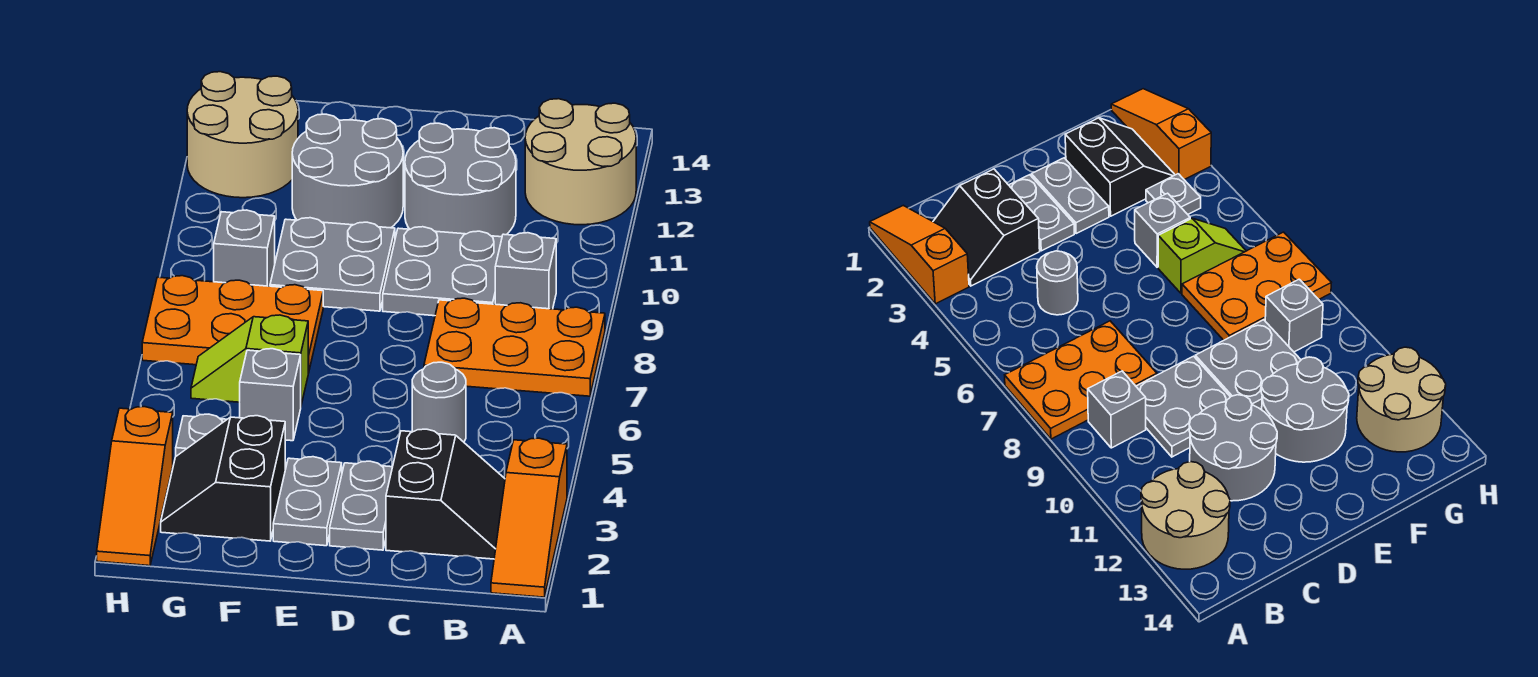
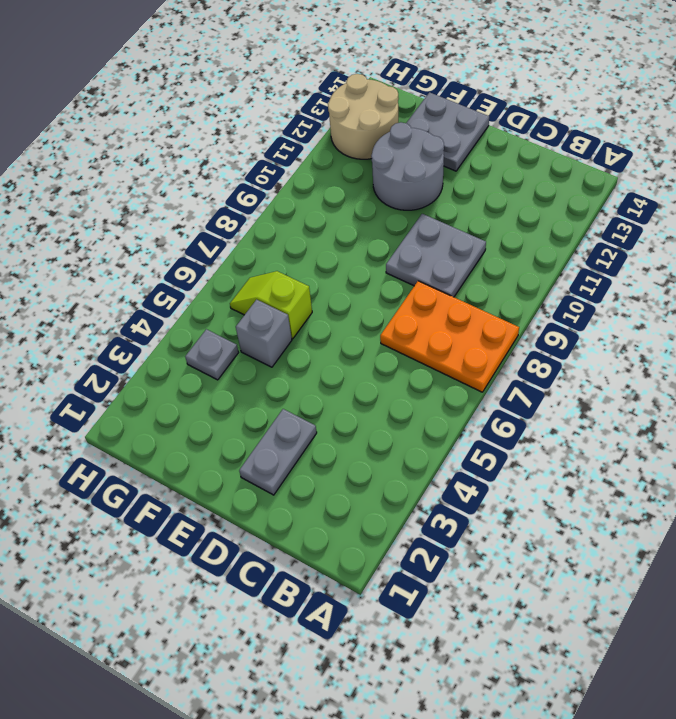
grey plate E13:F14 level 1 -> grey plate E9:F10 level 1
none -> orange slope A1:A3 level 1 top 3
none -> tan round brick A12:B13 level 1
none -> black slope B2:C3 level 1 top C

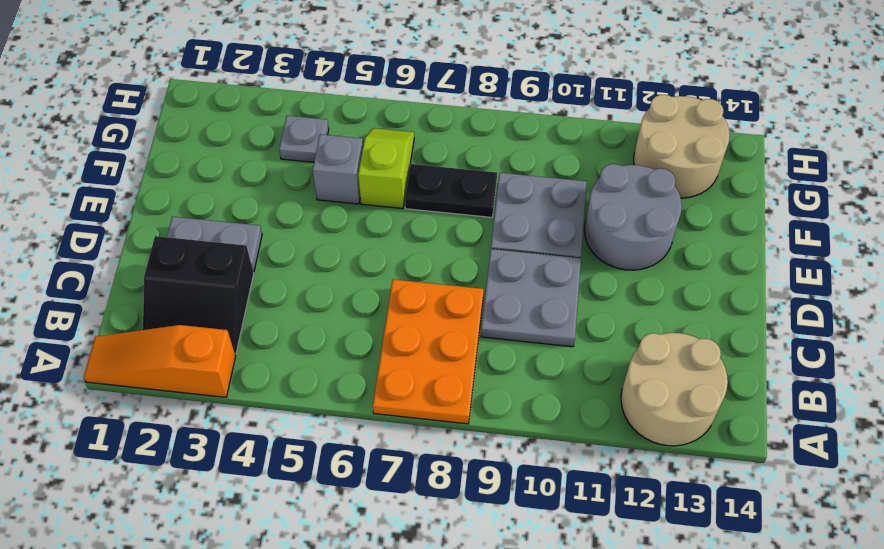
black plate F7:F8 level 1 -> orange plate F7:H8 level 1
none -> grey brick B9 level 1
none -> grey round brick C5 level 1
none -> grey round brick C11:D12 level 1

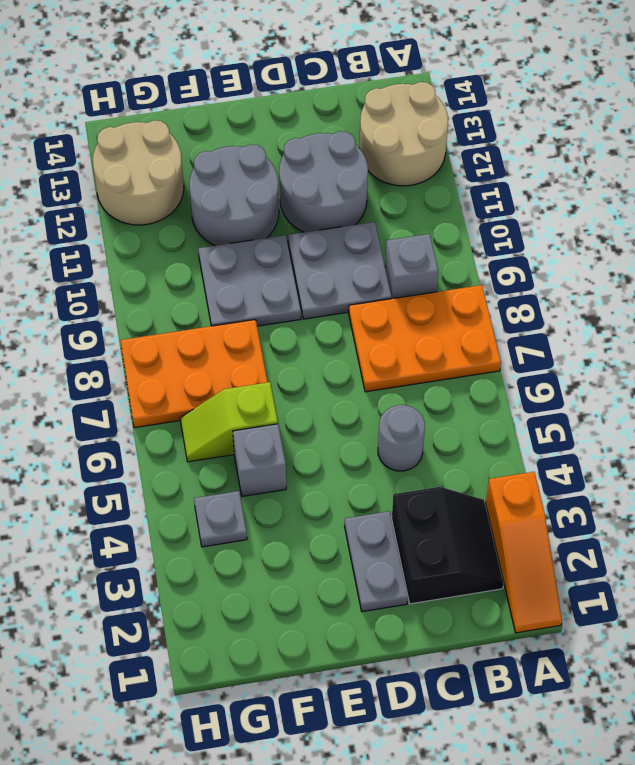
none -> grey plate E2:E3 level 1
none -> black slope F2:G3 level 1 top F
none -> grey brick G9 level 1

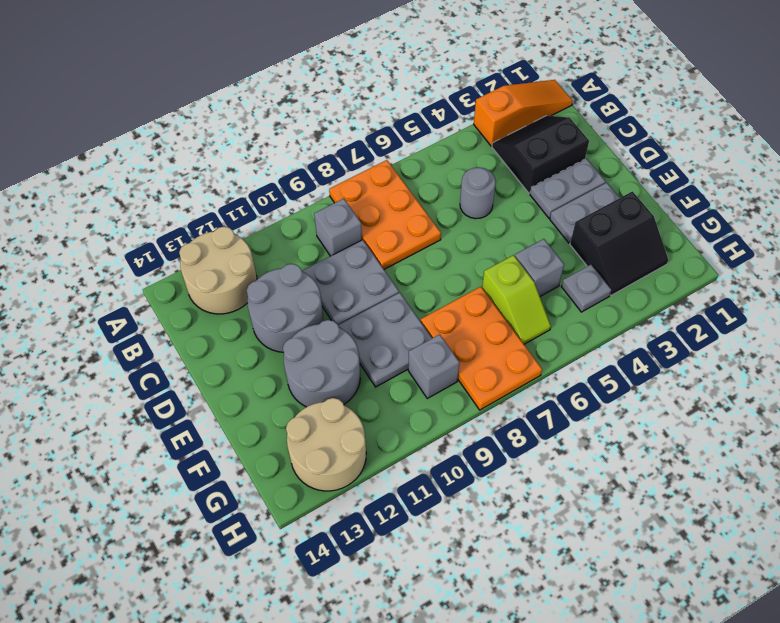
none -> orange slope H1:H3 level 1 top 3

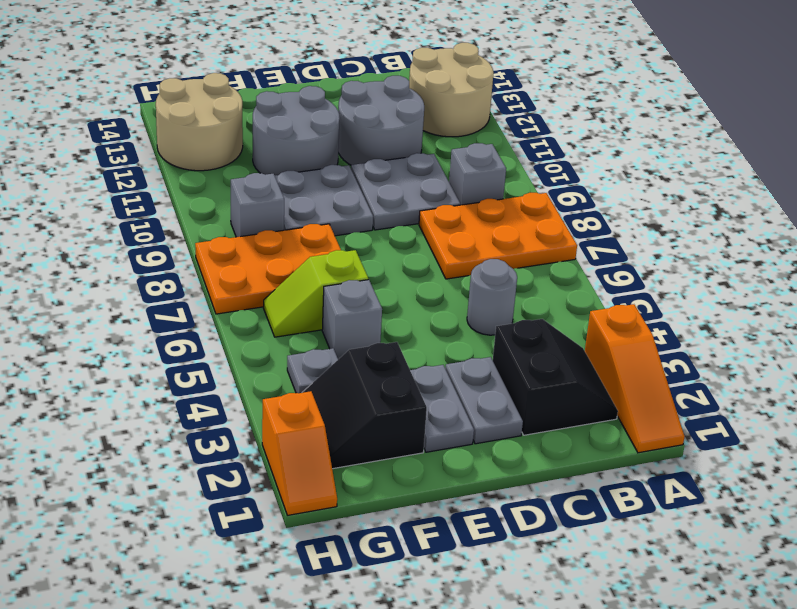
orange slope H1:H2 level 1 top 2 -> orange slope H1:H3 level 1 top 3

